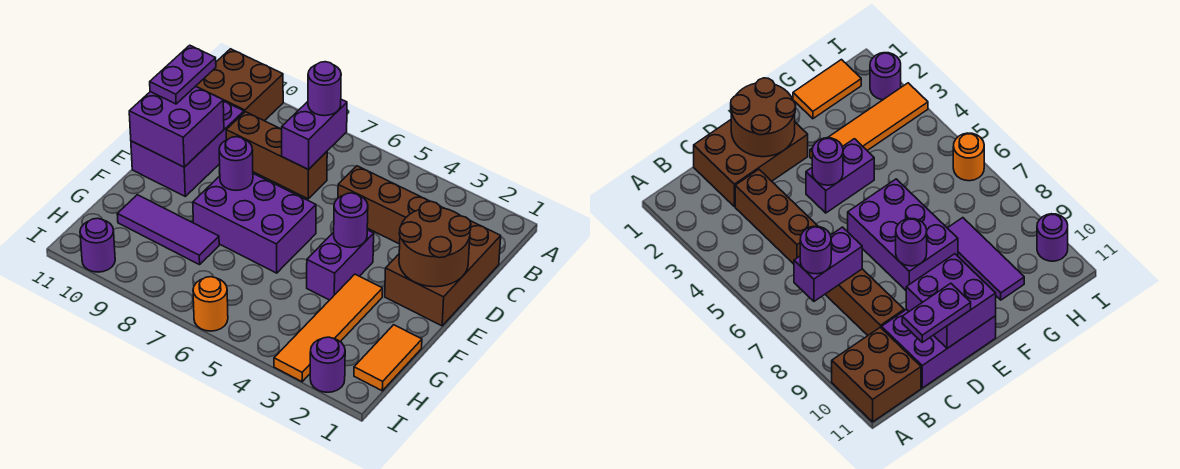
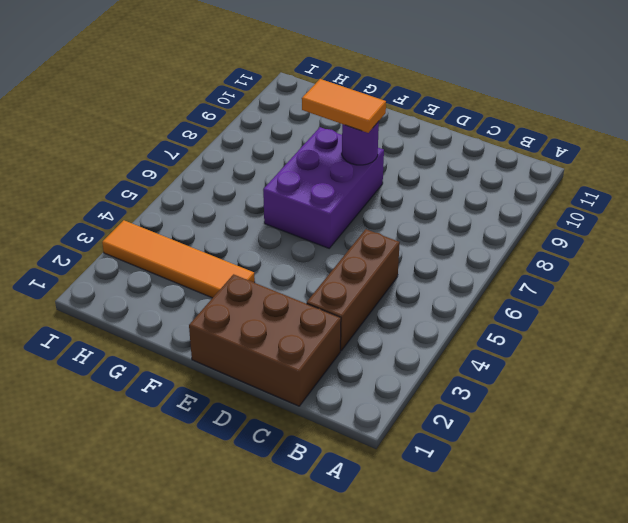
orange tile E8:F8 level 3 -> orange tile G1:H1 level 1
none -> brown brick A10:B11 level 1
none -> brown brick C7:C9 level 1
none -> purple brick C10:E11 level 1

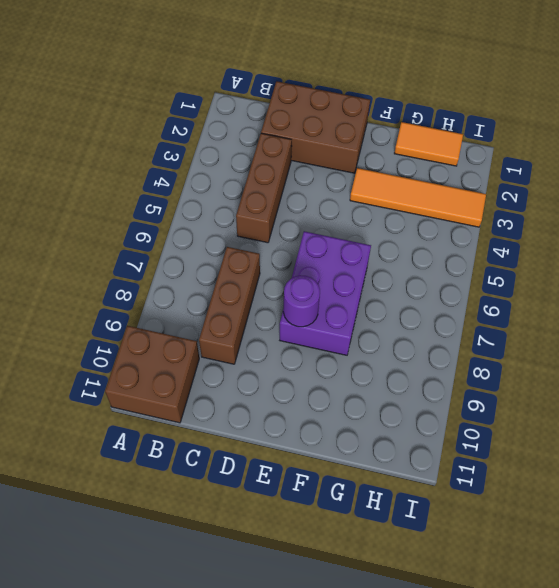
none -> purple brick C10:E11 level 1
none -> purple brick E4:F4 level 1
none -> purple tile G8:G10 level 1

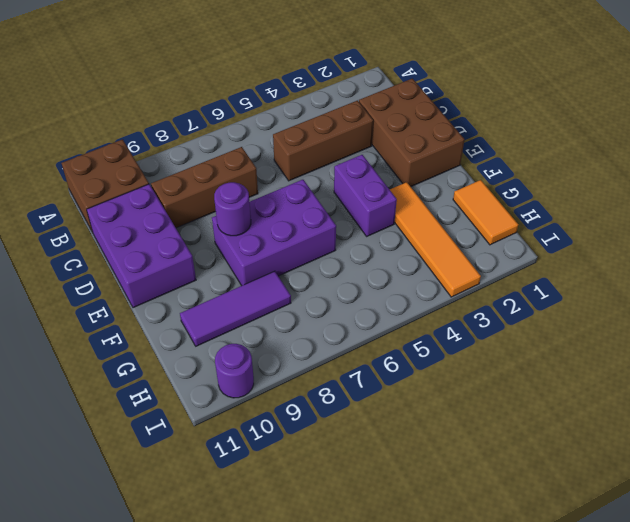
none -> purple round brick I2 level 1
none -> orange round brick I6 level 1
none -> purple brick B7:C7 level 2

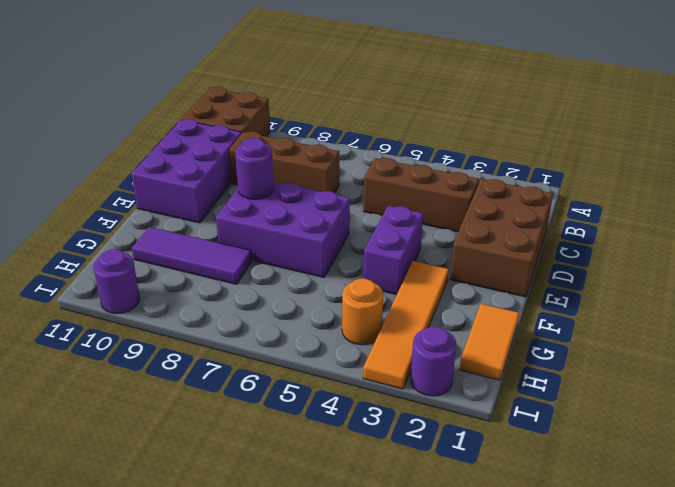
orange round brick H4 level 1 -> orange round brick I6 level 1
none -> purple brick B7:C7 level 2
none -> brown round brick D1:E2 level 2
none -> purple brick D10:E11 level 2

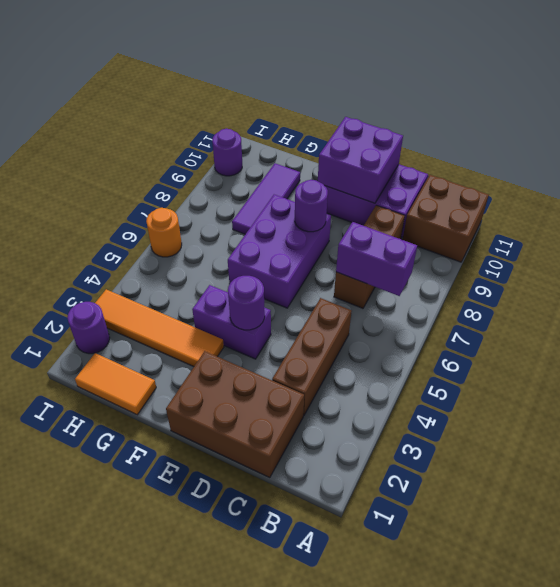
none -> brown round brick D1:E2 level 2
none -> purple round brick B7 level 3
none -> purple plate C11:D11 level 3

